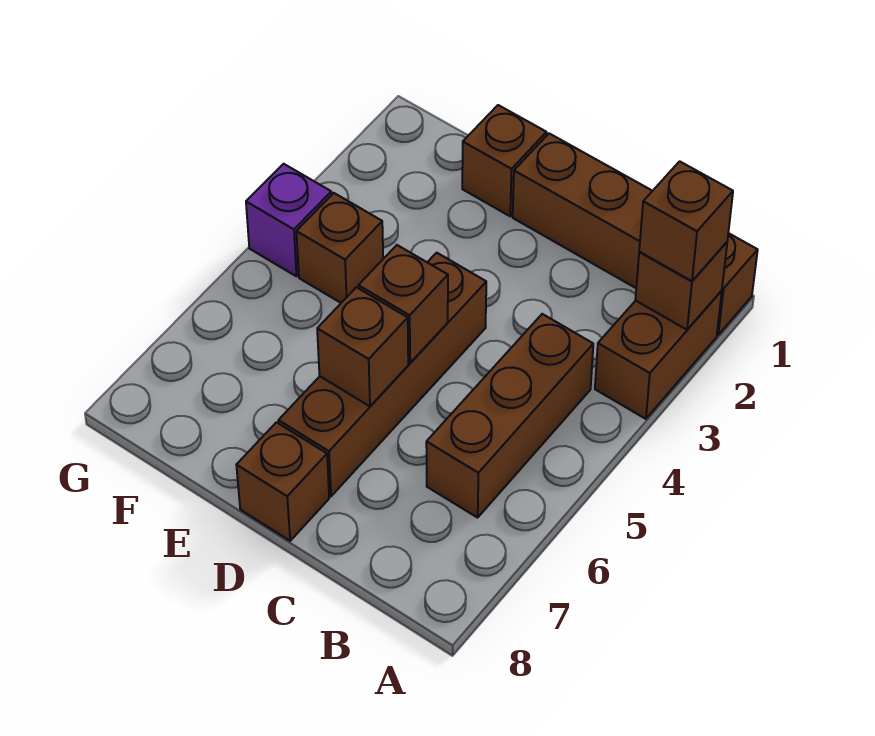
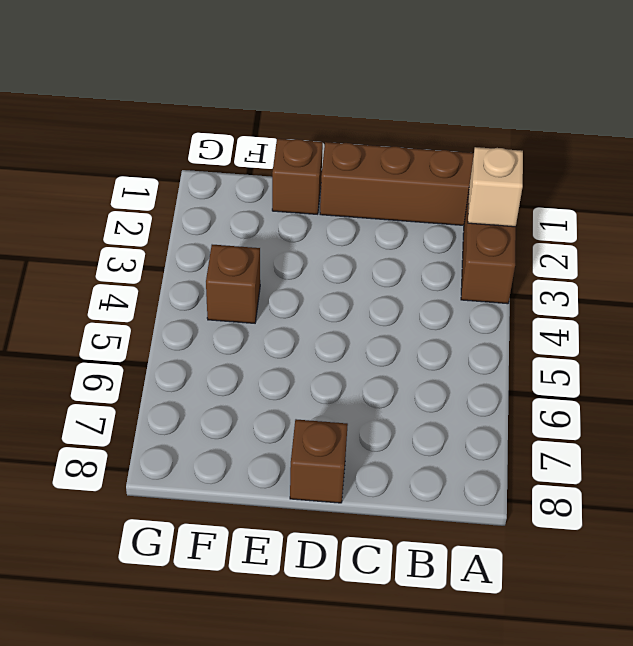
tan brick A2 level 2 -> brown brick A2 level 2
none -> brown brick B4:B6 level 1
none -> brown brick D4:D7 level 1
none -> purple brick G4 level 1

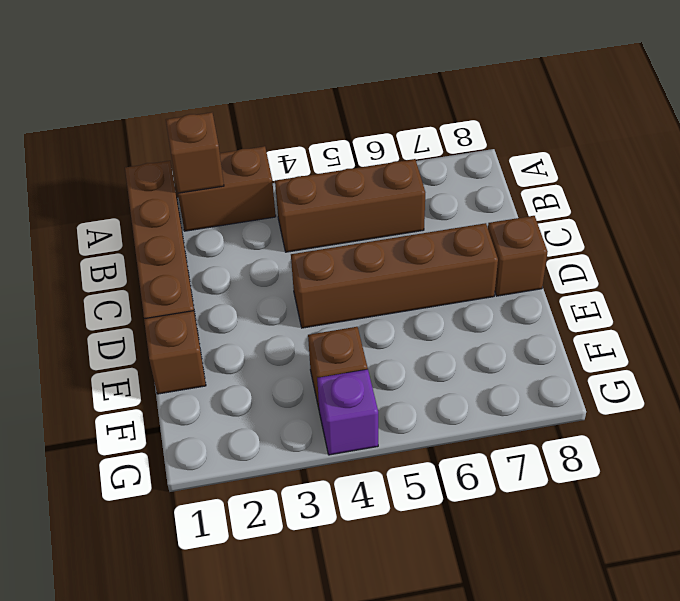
none -> brown brick D5 level 2
none -> brown brick D6 level 2
none -> brown brick A2 level 3

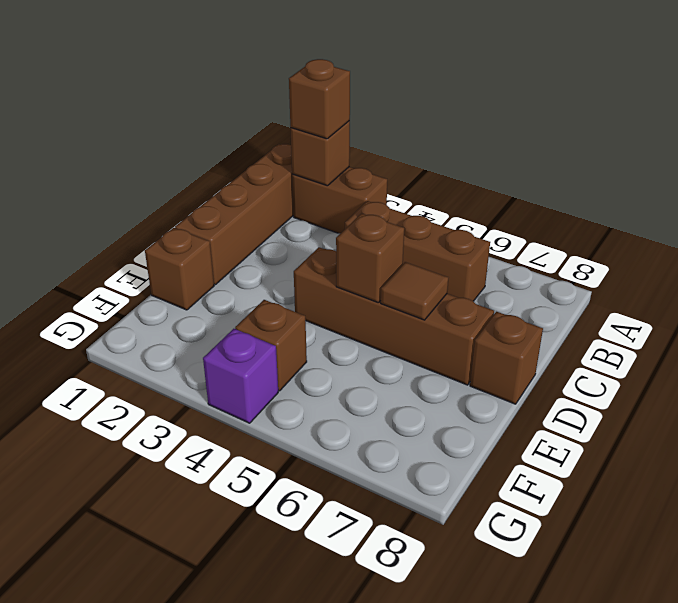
brown tile D6 level 2 -> brown brick D6 level 2

